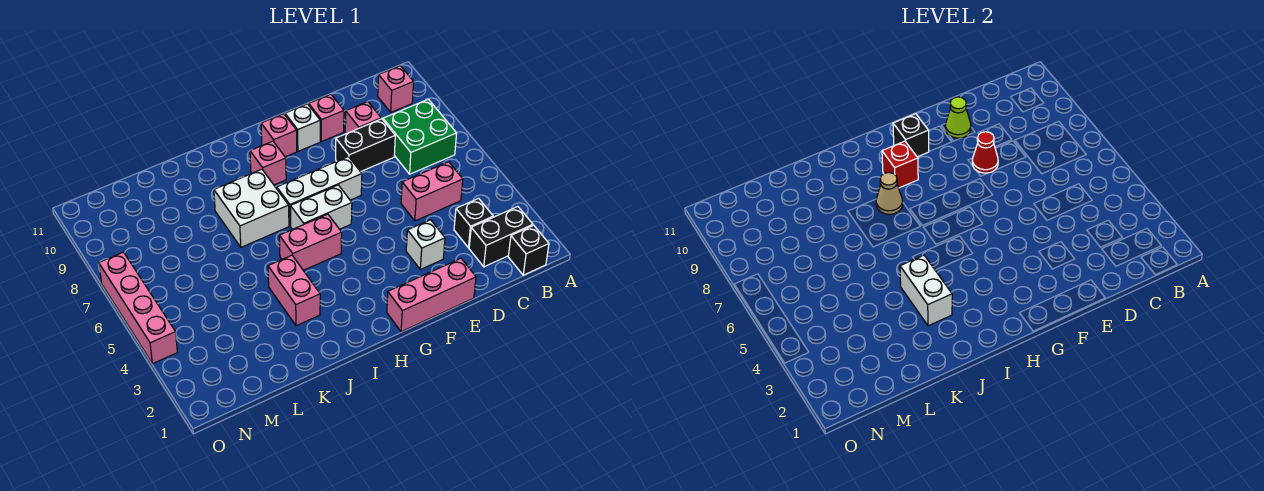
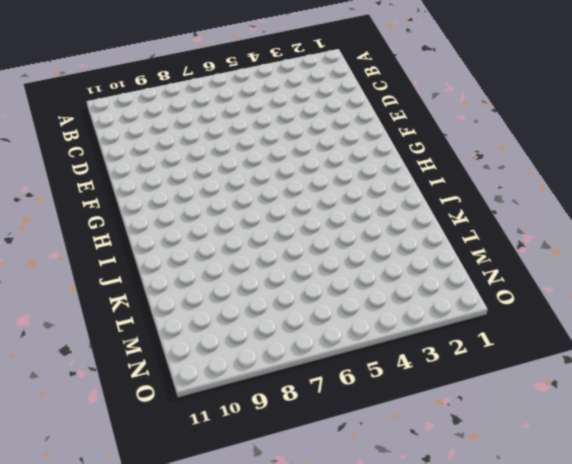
none -> black brick B1 level 1
none -> black brick B2:C2 level 1
none -> green brick B7:C8 level 1

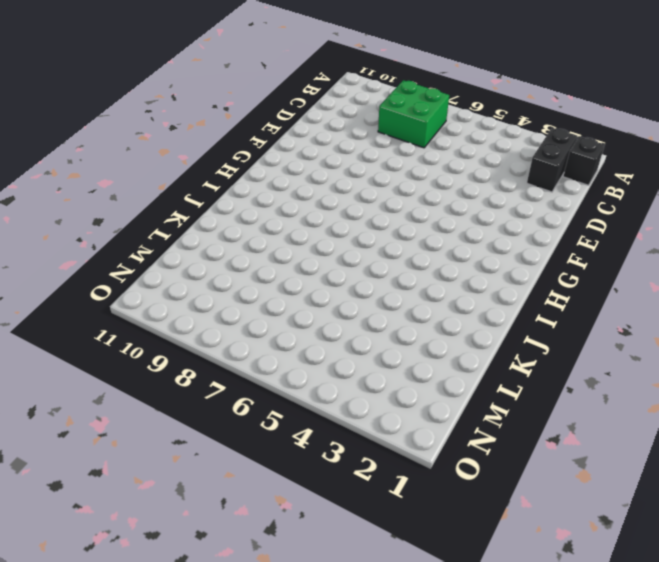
none -> pink brick B10 level 1
none -> black brick C3 level 1
none -> pink brick C5:D5 level 1

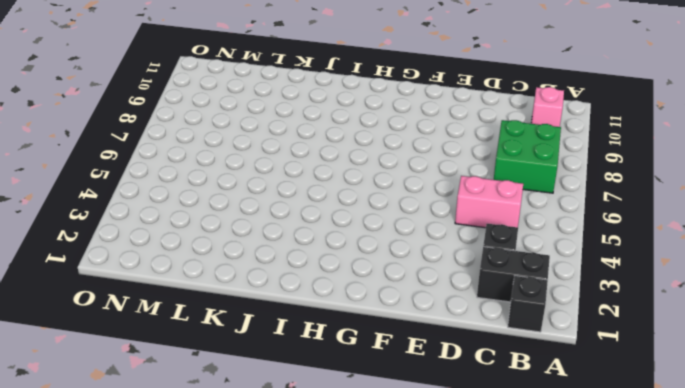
none -> black brick D8:E8 level 1
none -> pink brick D9 level 1
none -> pink brick E1:G1 level 1

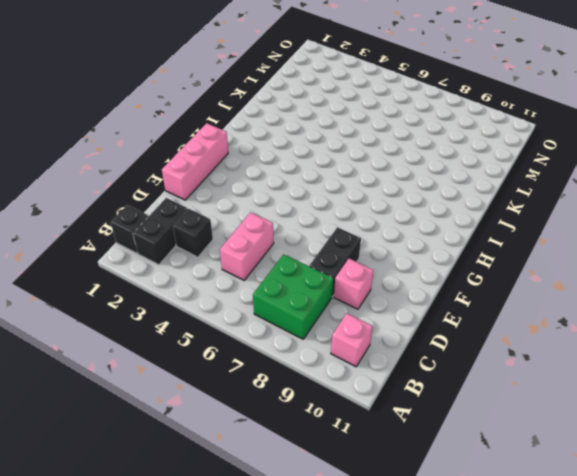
none -> white brick E3 level 1
none -> pink brick E10 level 1
none -> white brick F7:H7 level 1

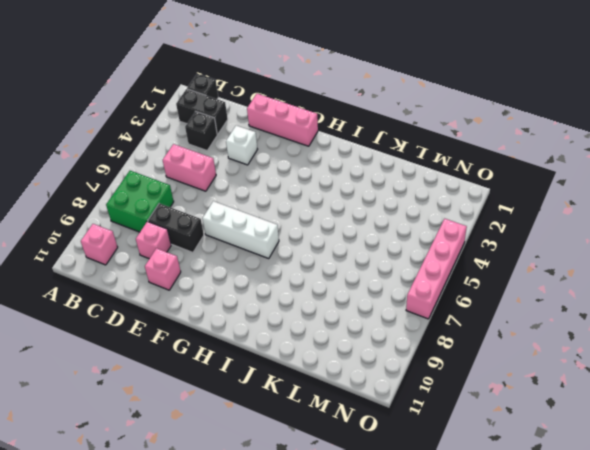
none -> white brick F10 level 1
none -> white brick G6:H6 level 1
none -> pink brick G10 level 1

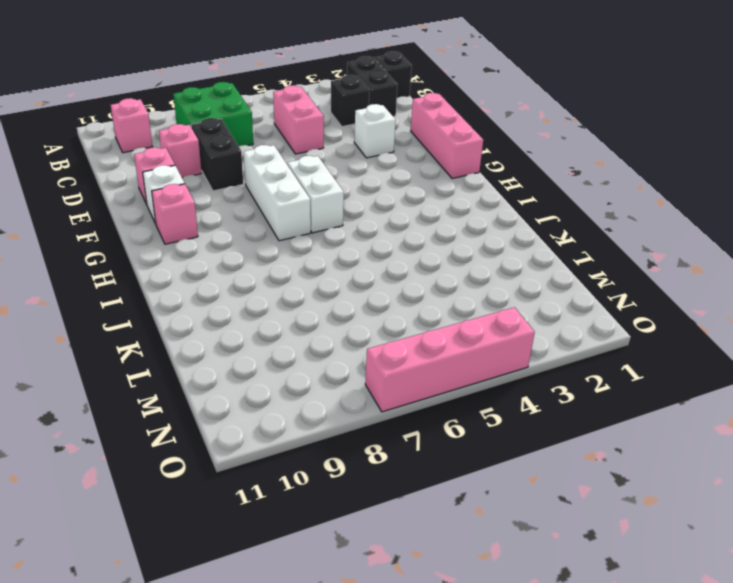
none -> pink brick H5:I5 level 1
none -> pink brick H9 level 1
none -> white brick I7:J8 level 1

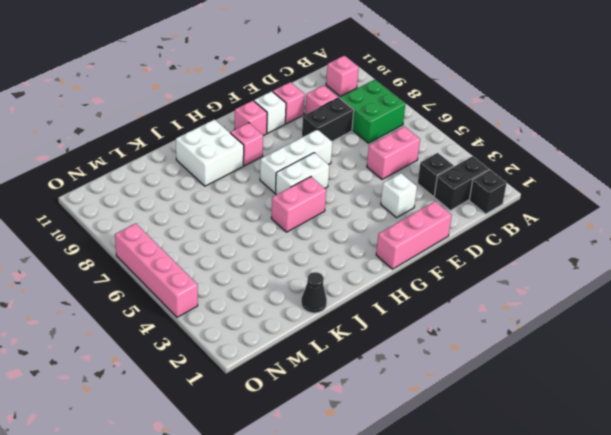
white brick I9:J10 level 1 -> white brick I7:J8 level 1
black cone K1 level 1 -> none
none -> pink brick J3:J4 level 1
none -> red cone E8 level 2
none -> lime cone E10 level 2

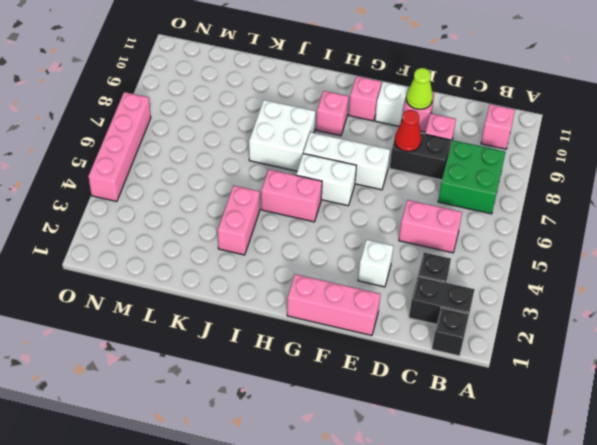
none -> black brick G10 level 2
none -> red brick H9 level 2
none -> tan cone I8 level 2

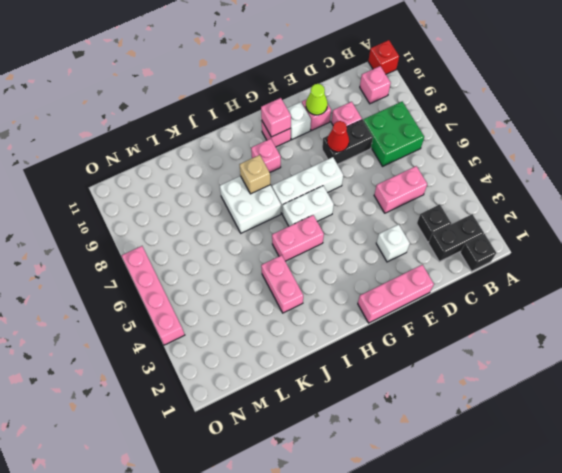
red brick A11 level 1 -> red brick H9 level 2
pink brick G10 level 2 -> black brick G10 level 2
tan brick I8 level 2 -> tan cone I8 level 2
none -> white brick J3:J4 level 2

